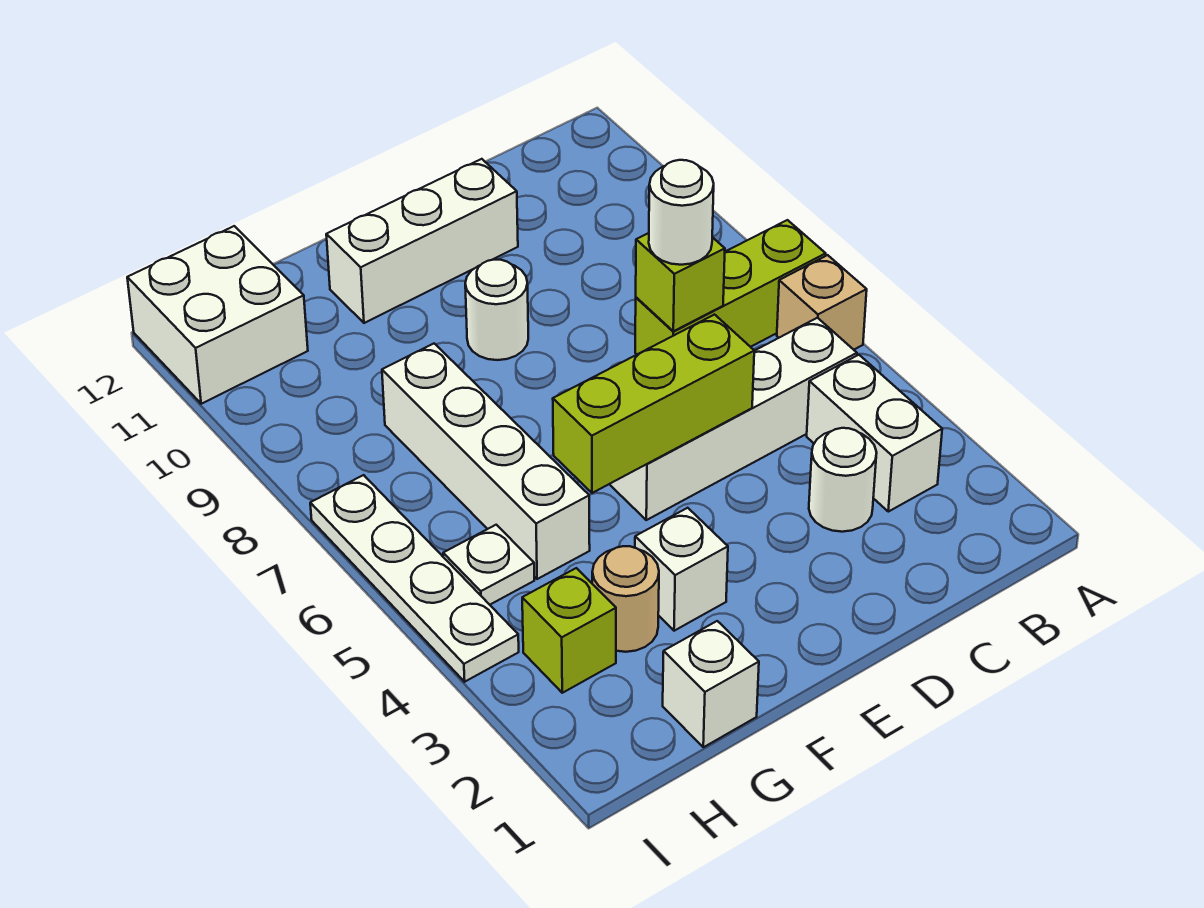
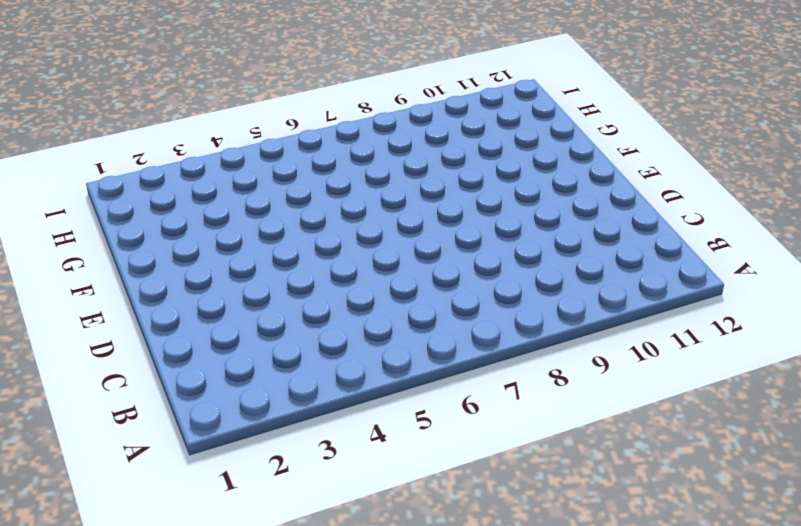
none -> tan brick A6 level 1
none -> lime brick A7:C7 level 1
none -> white brick B3:B4 level 1

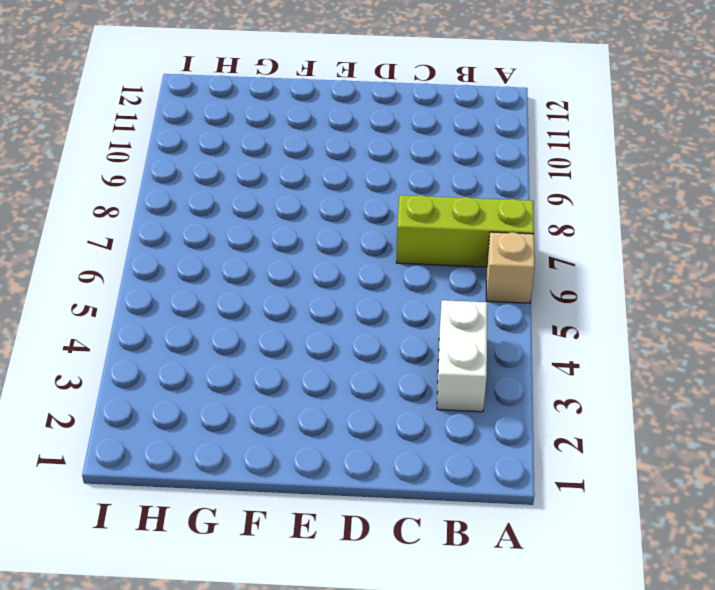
none -> white brick B5:E5 level 1
none -> white round brick C3 level 1
none -> white brick D11:F11 level 1

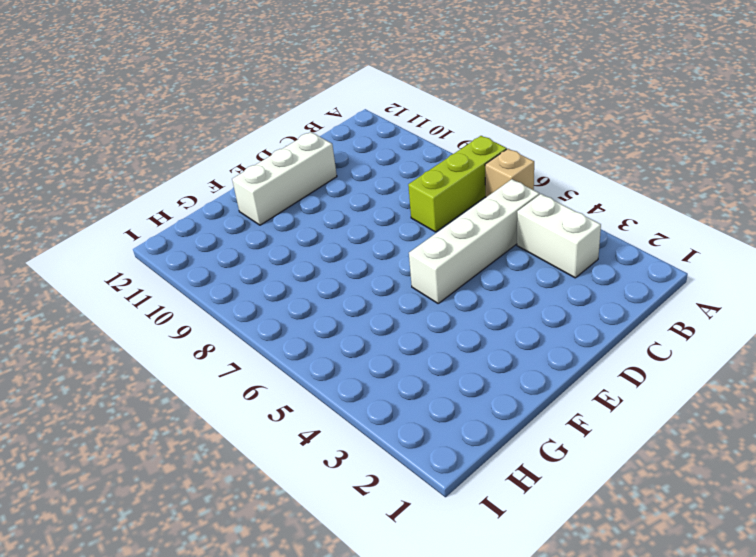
none -> white round brick C3 level 1
none -> white round brick E9 level 1
none -> white brick F3 level 1

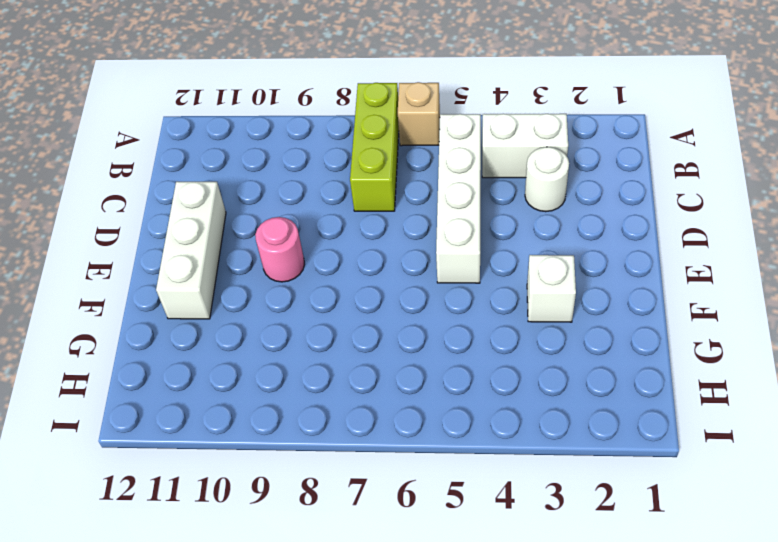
pink round brick E9 level 1 -> white round brick E9 level 1
none -> white brick G1 level 1
none -> tan round brick G3 level 1
none -> white brick G5:G8 level 1

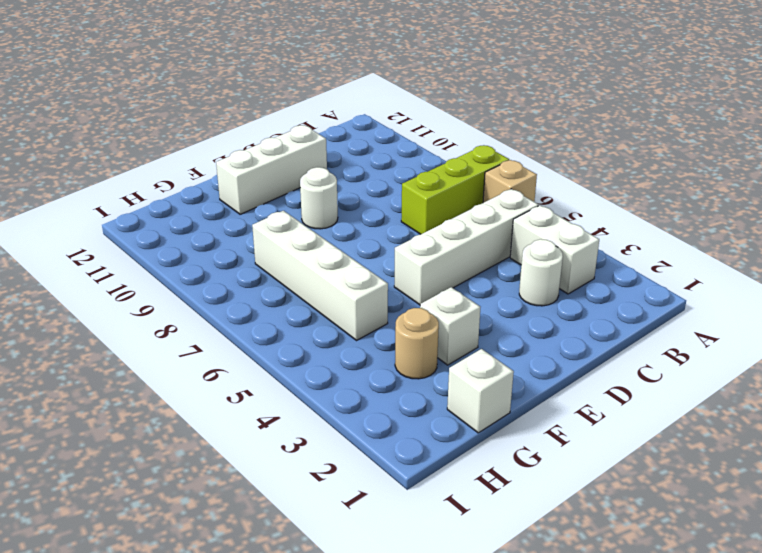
none -> lime brick H3 level 1
none -> white plate H5 level 1
none -> white brick H11:I12 level 1

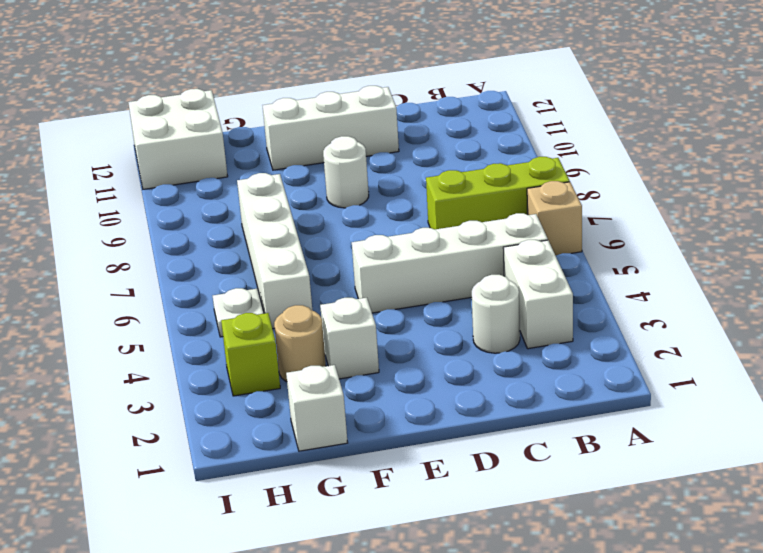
none -> white plate I4:I7 level 1
none -> lime brick C7 level 2
none -> lime brick D5:F5 level 2

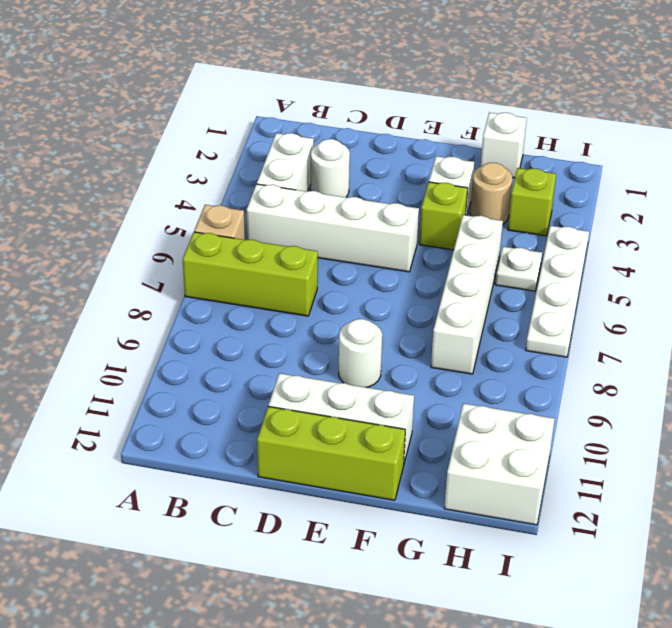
lime brick D12:F12 level 1 -> lime brick D5:F5 level 2
lime brick F4 level 1 -> lime brick C7 level 2
none -> white round brick C7 level 3

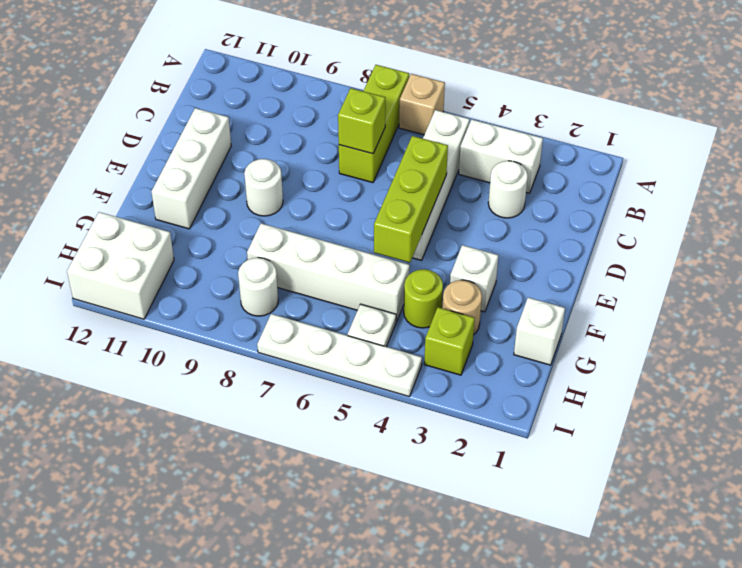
lime round brick G4 level 1 -> none
white round brick H8 level 1 -> white round brick C7 level 3

